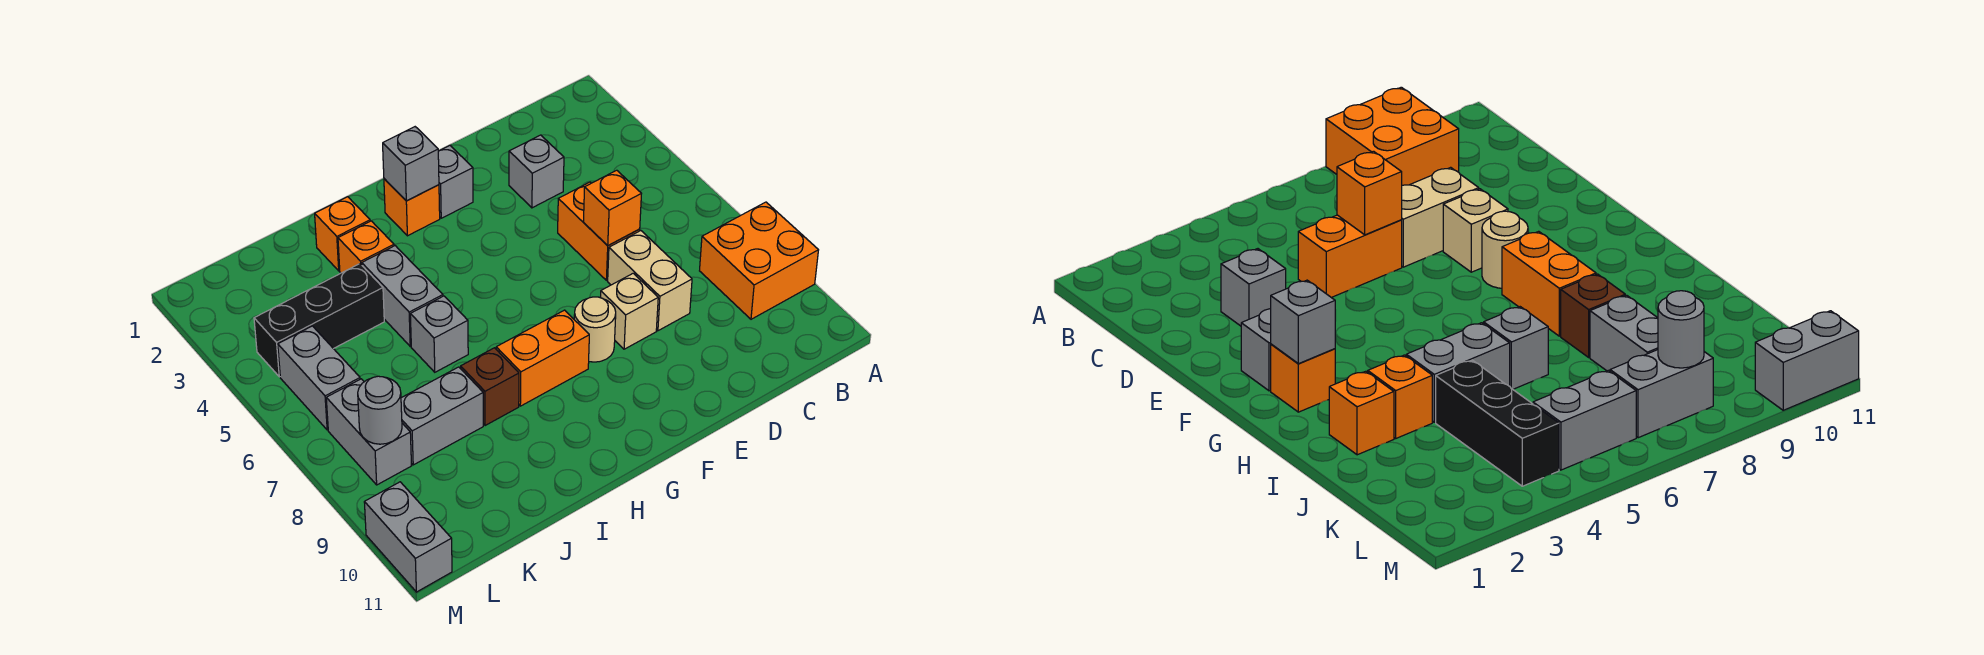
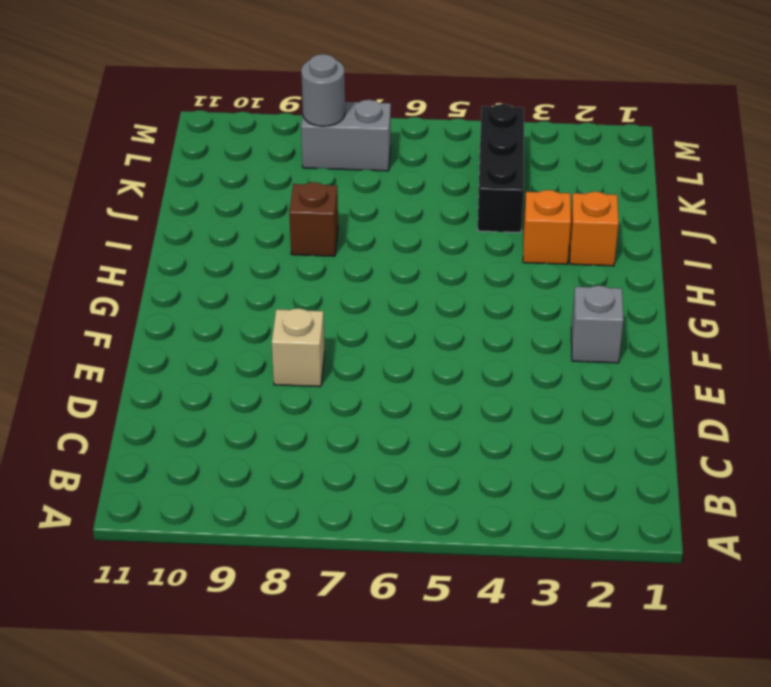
none -> orange brick A8:B9 level 1
none -> grey brick D3 level 1
none -> orange brick D5:D6 level 1

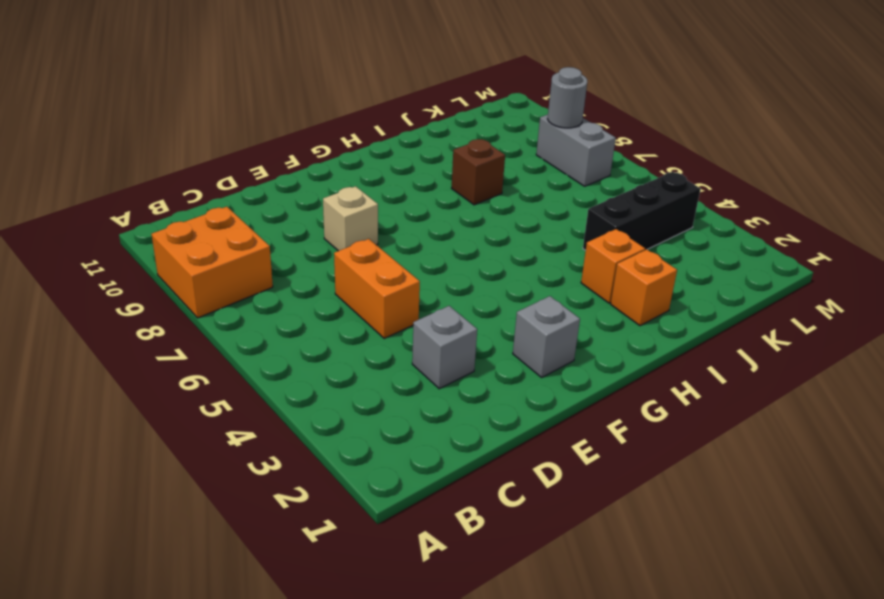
none -> tan brick D7:D8 level 1
none -> tan round brick F8 level 1
none -> orange brick G2 level 1

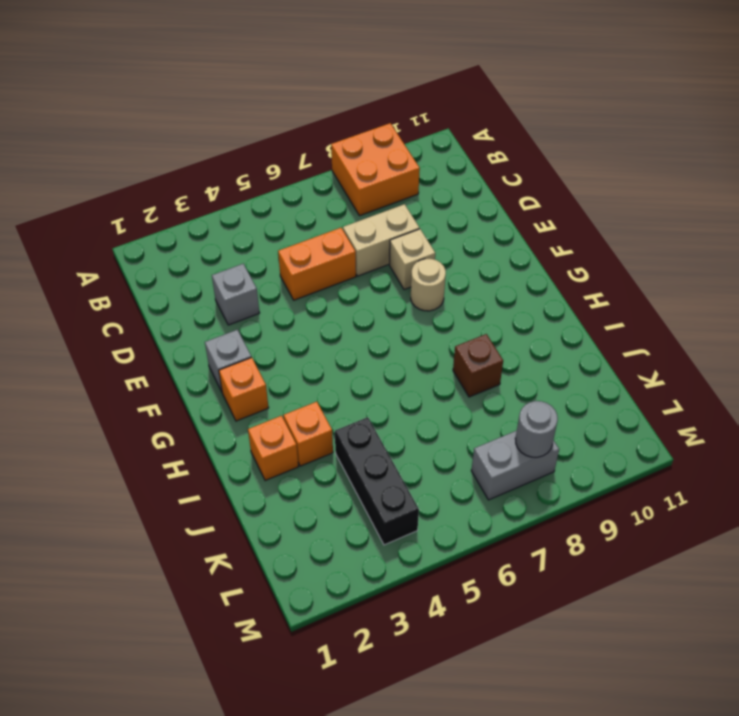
none -> orange brick G8:H8 level 1
none -> grey brick I4:I5 level 1
none -> grey brick I6 level 1

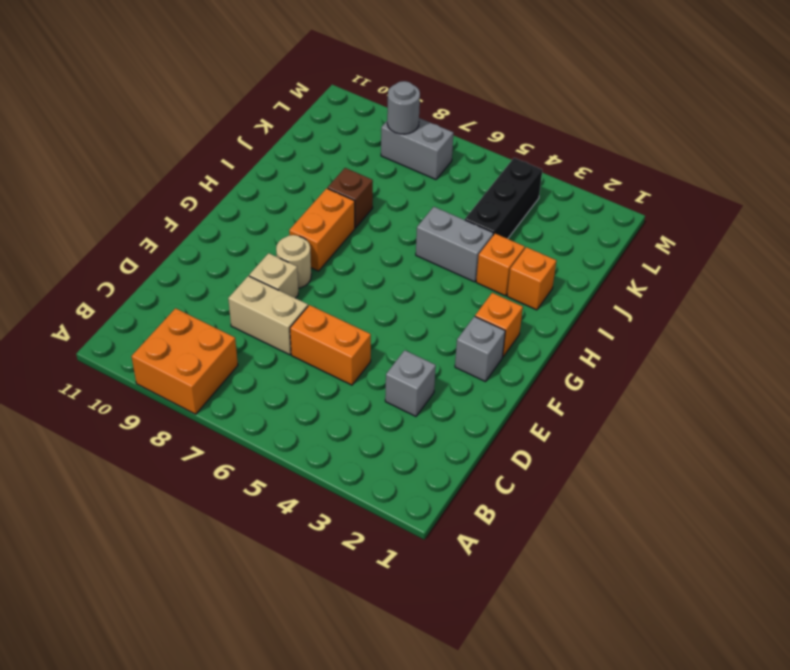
none -> grey brick I6 level 1
none -> grey brick J8:K8 level 1
none -> grey brick L5:L6 level 1

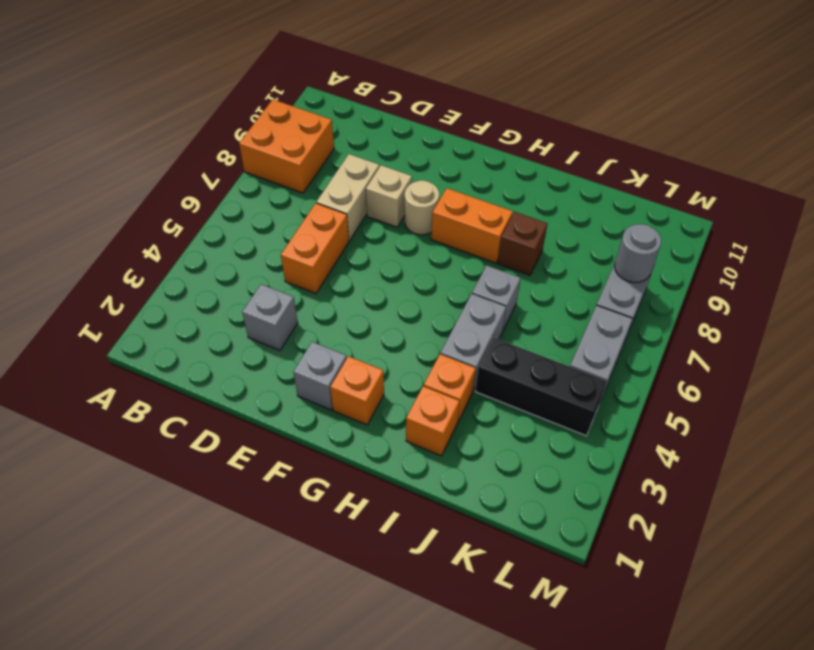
none -> grey brick J8:K8 level 1
none -> grey brick M10:M11 level 1
none -> orange brick D6 level 2

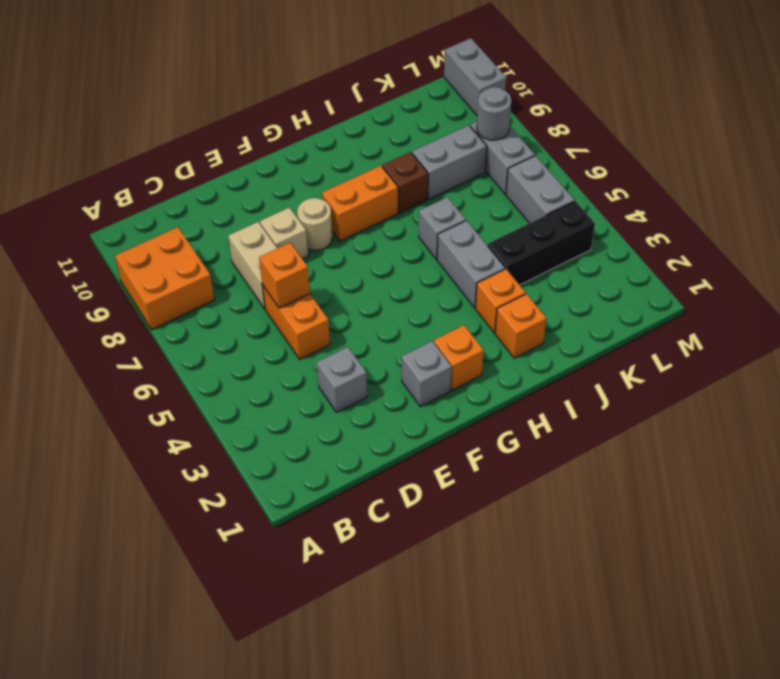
none -> grey brick G2 level 2

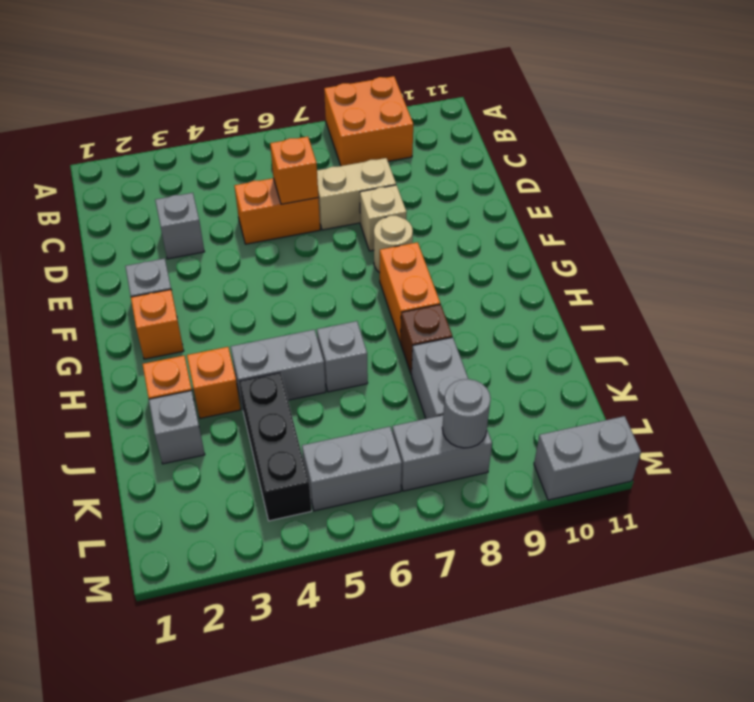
grey brick J2 level 1 -> grey brick G2 level 2

